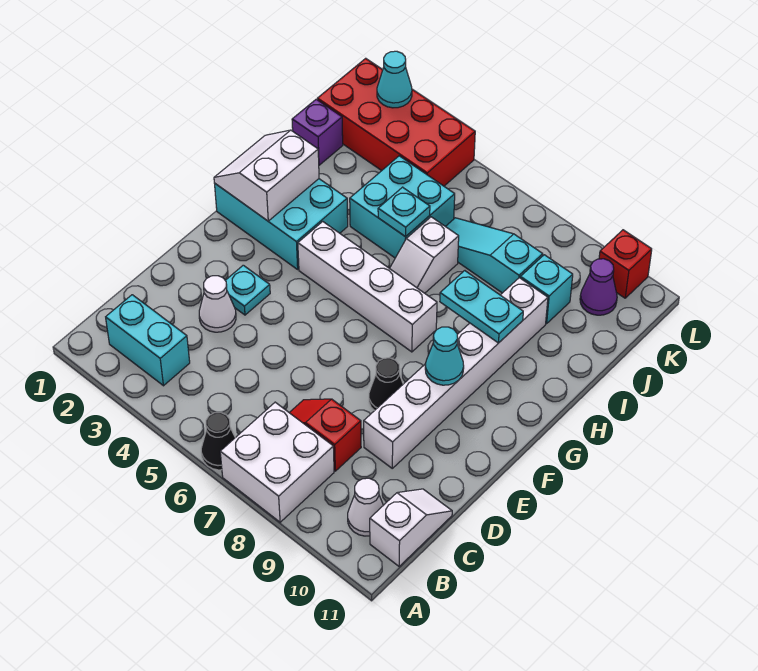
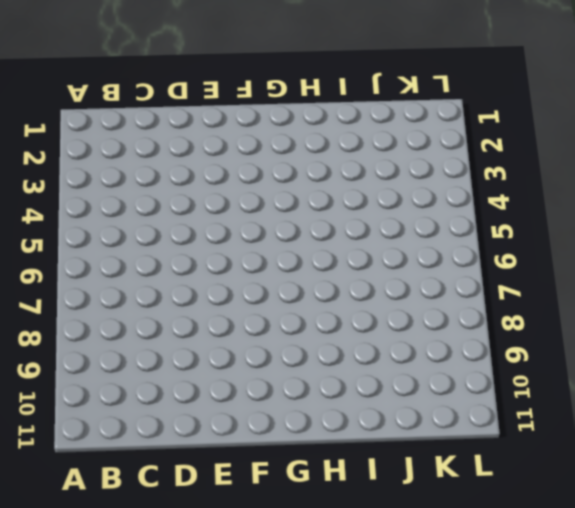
none -> black cone A6 level 1
none -> white brick A7:B8 level 1
none -> cyan brick B2:B3 level 1

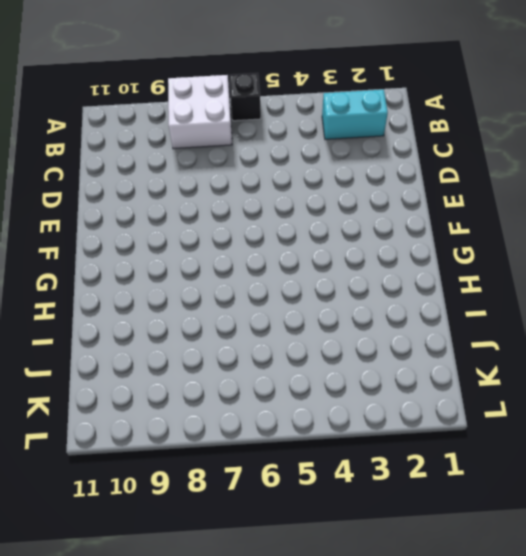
black brick A6 level 1 -> black cone A6 level 1
none -> white cone B10 level 1
none -> white slope B11:C11 level 1 top B
none -> red slope C7:C8 level 1 top 8

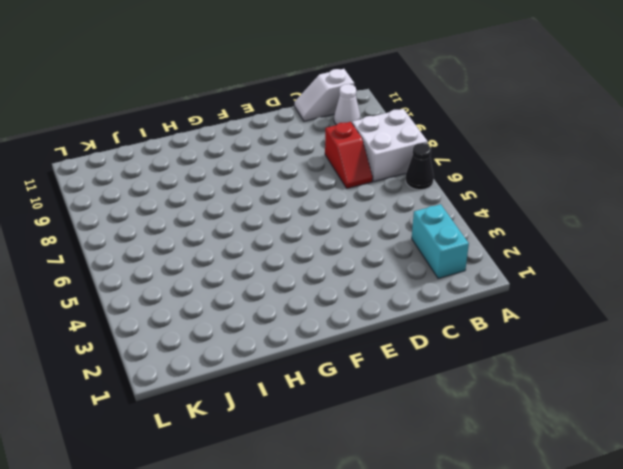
none -> white cone D3 level 1
none -> white brick D9:I9 level 1
none -> cyan plate E3 level 1

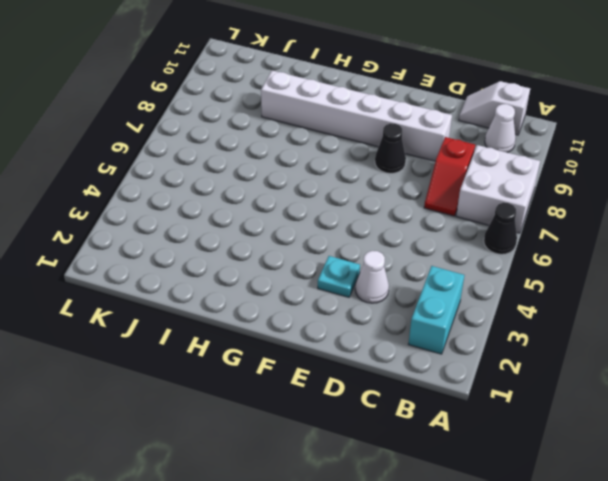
none -> cyan brick G1:H3 level 1
none -> white brick G4:G7 level 1
none -> white slope H6:I6 level 1 top I

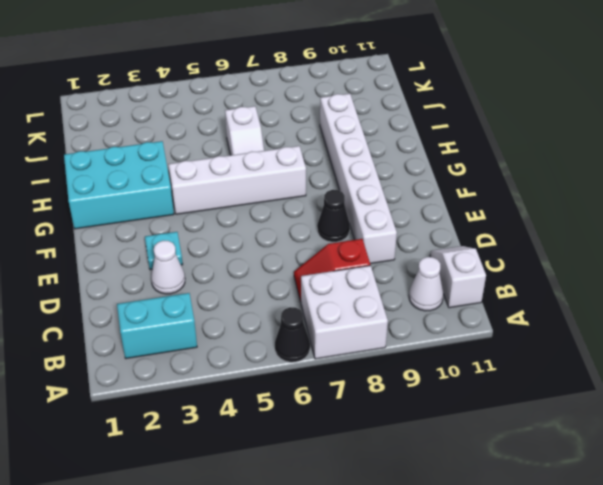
none -> cyan brick I4:J5 level 1
none -> purple brick J1 level 1
none -> cyan slope J6:J8 level 1 top 8

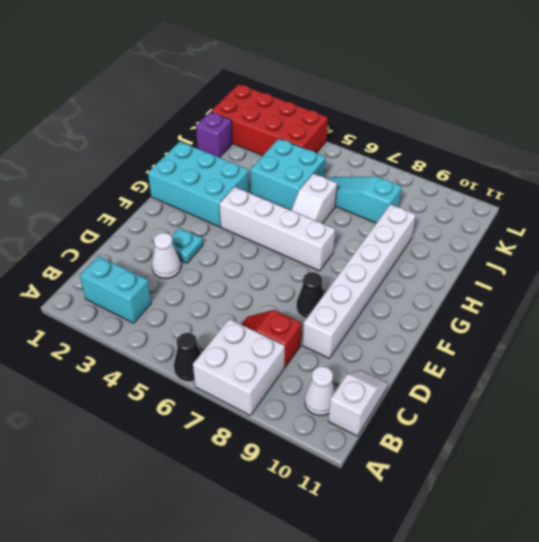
none -> cyan brick J9 level 1
none -> purple cone K10 level 1
none -> red brick L10 level 1

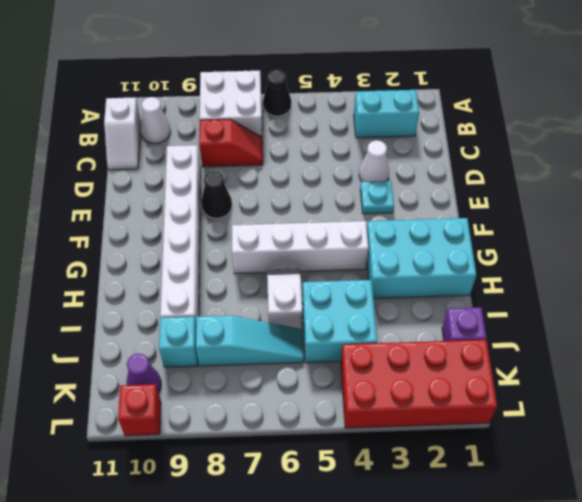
none -> cyan cone F9 level 2
none -> white slope G1:H2 level 2 top 2
none -> cyan plate H8:H9 level 2

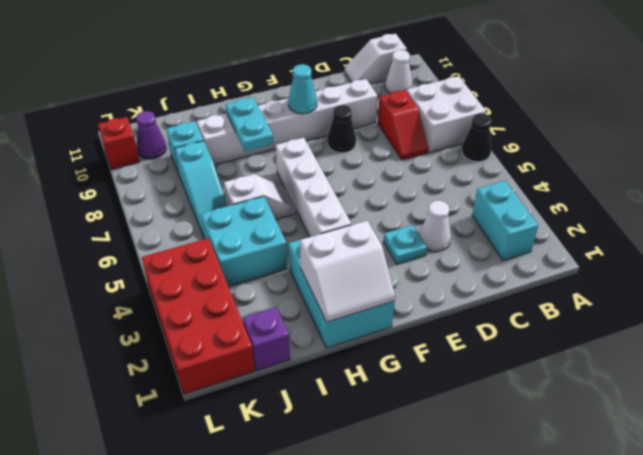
none -> cyan plate I5 level 2
none -> cyan cone L2 level 2

